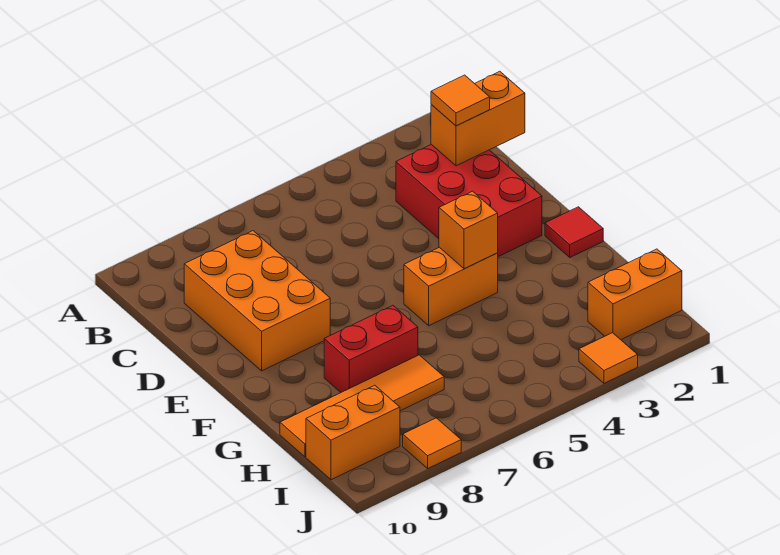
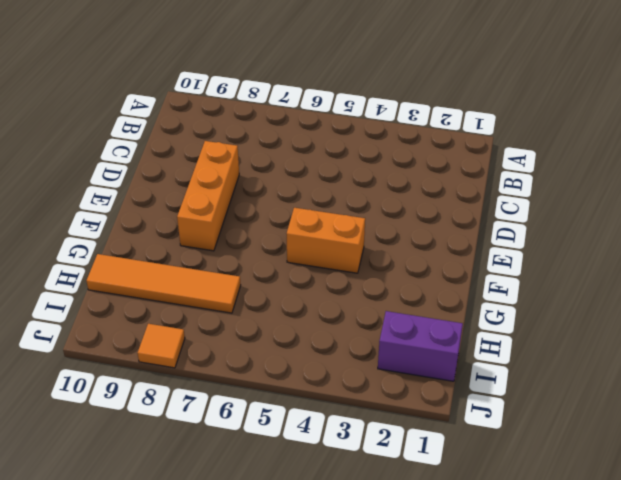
orange brick D8:F8 level 1 -> orange brick C8:E9 level 1
purple brick I1:I2 level 1 -> orange brick I1:I2 level 1
none -> red brick C2:E3 level 1
none -> red tile F1 level 1
none -> red brick G7:G8 level 1

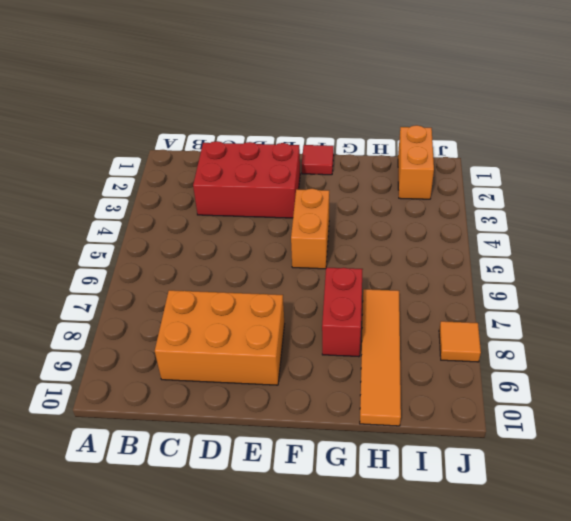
none -> orange brick I9:I10 level 1
none -> orange tile J3 level 1
none -> orange brick C1:C2 level 2

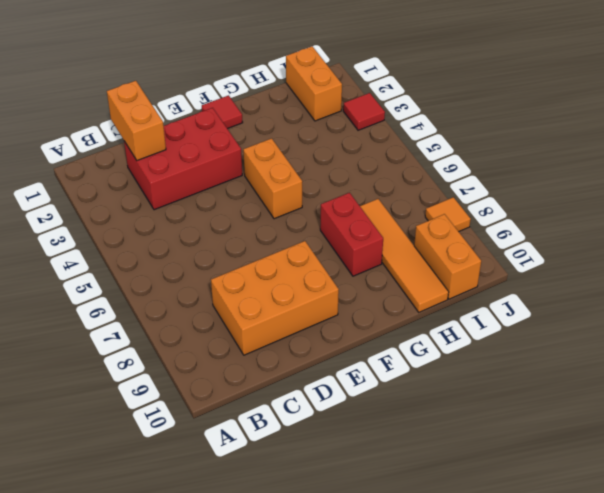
red tile J3 level 1 -> orange tile J3 level 1
none -> orange brick F4 level 2
none -> orange tile C2 level 3

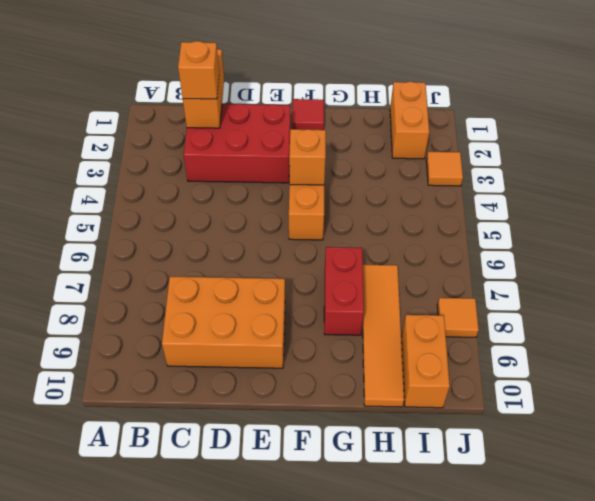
orange brick C2 level 3 -> orange tile C2 level 3

